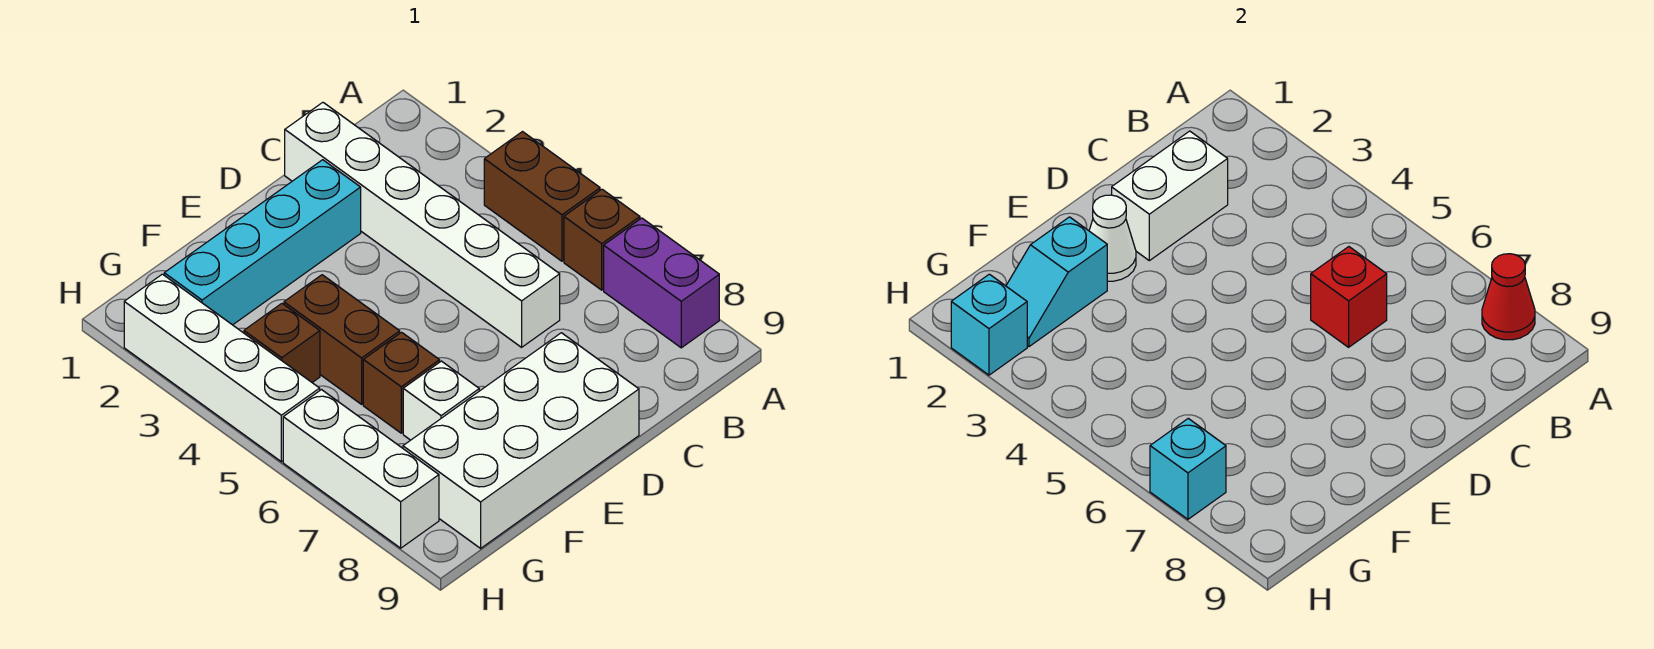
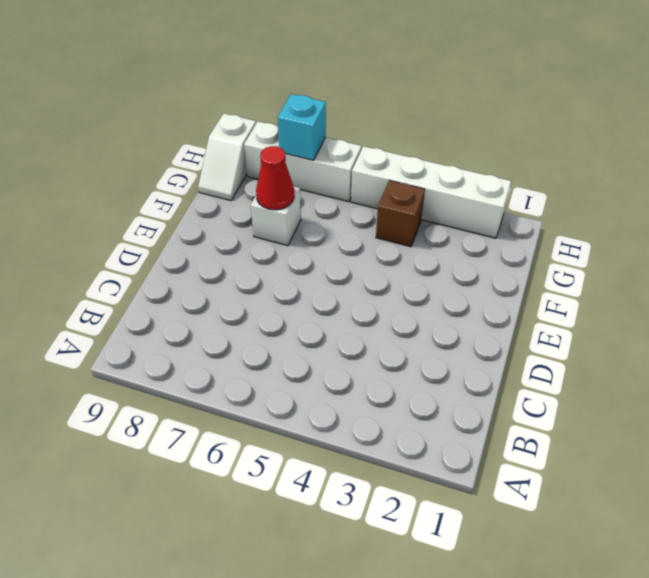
red cone F7 level 2 -> red cone A8 level 2
white slope G9:H9 level 1 top H -> white brick D8:G9 level 1
none -> brown brick A4:A5 level 1
none -> brown brick A6 level 1
none -> purple brick A7:A8 level 1

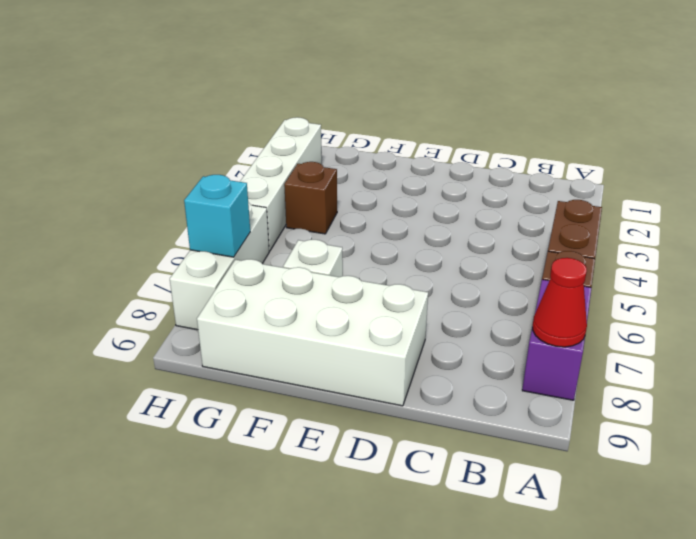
none -> white brick C1:C6 level 1
none -> cyan brick D2:G2 level 1
none -> brown brick F4:F5 level 1

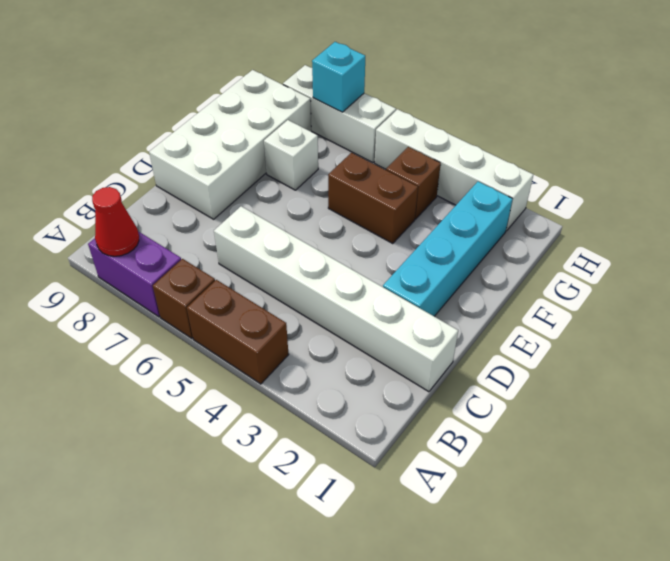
none -> brown brick F6 level 1
none -> white brick C2:D2 level 2
none -> red brick C6 level 2

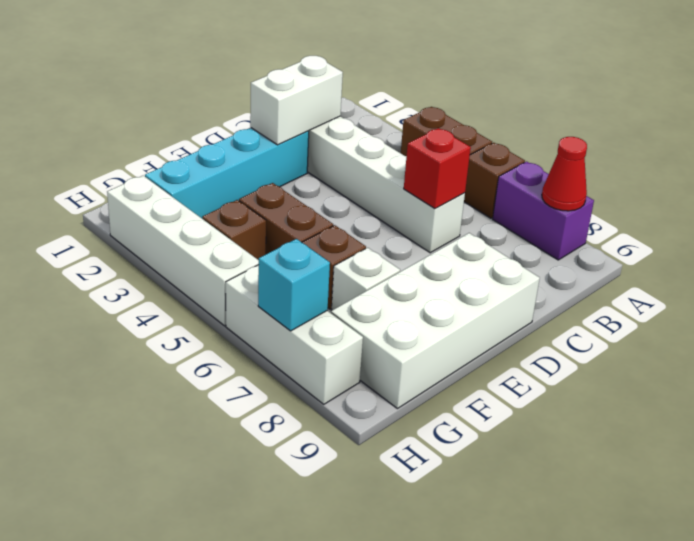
none -> white cone E2 level 2
none -> cyan slope F2:G2 level 2 top F
none -> cyan brick H2 level 2

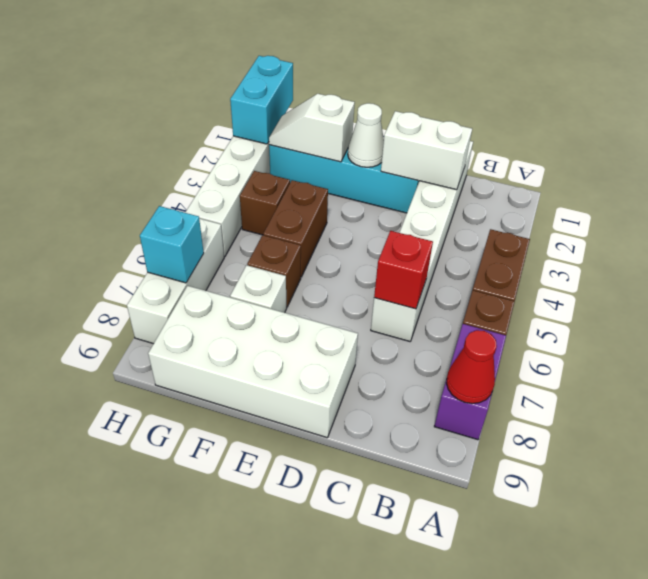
white slope F2:G2 level 2 top F -> cyan slope F2:G2 level 2 top F
cyan brick H1:H2 level 2 -> cyan brick H2 level 2

